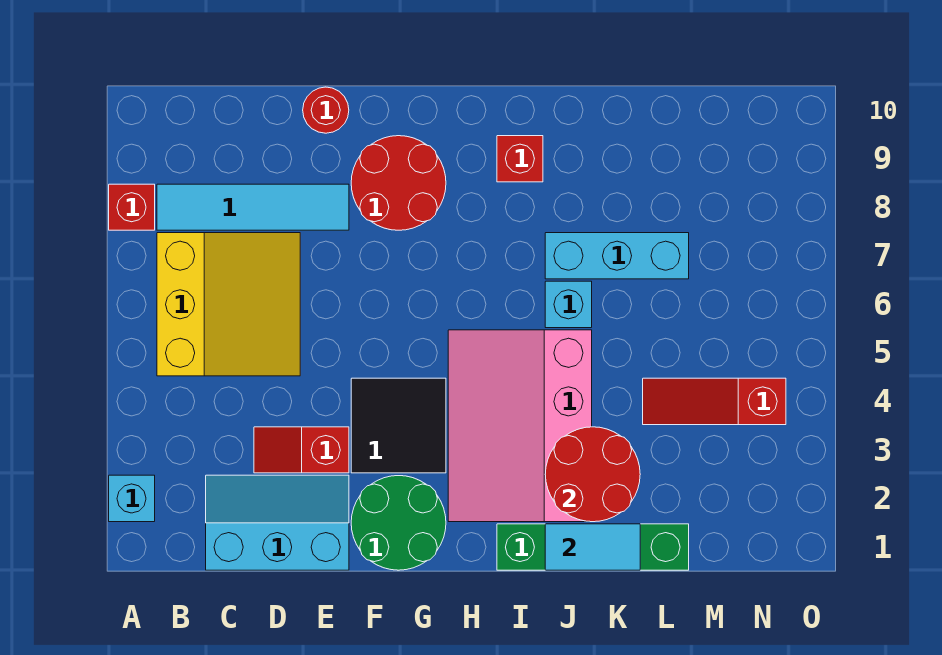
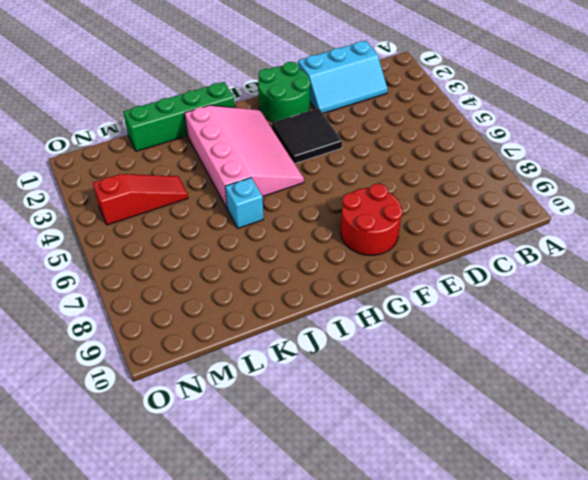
none -> cyan brick A2 level 1
none -> red brick A8 level 1
none -> yellow slope B5:D7 level 1 top B

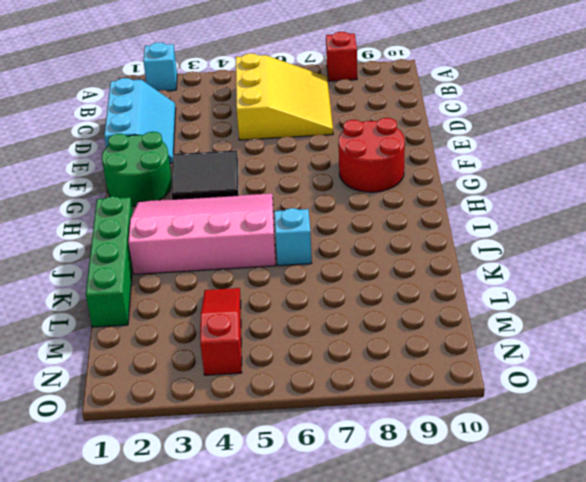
yellow slope B5:D7 level 1 top 5 -> yellow slope B5:D7 level 1 top B
none -> cyan tile B8:E8 level 1
none -> red slope D3:E3 level 1 top E
none -> red round brick E10 level 1

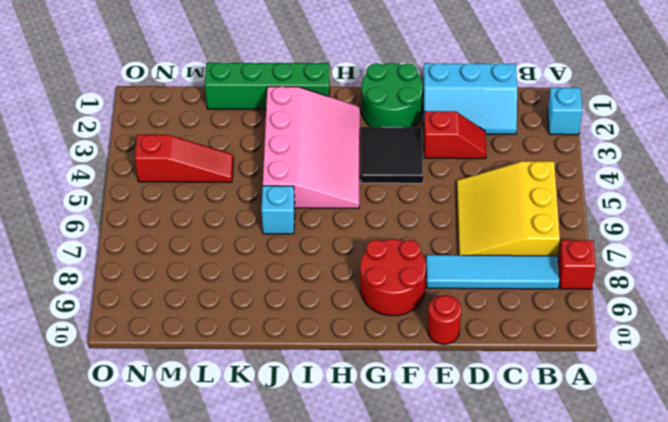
none -> red brick I9 level 1
none -> cyan brick J7:L7 level 1
none -> cyan tile J1:K1 level 2

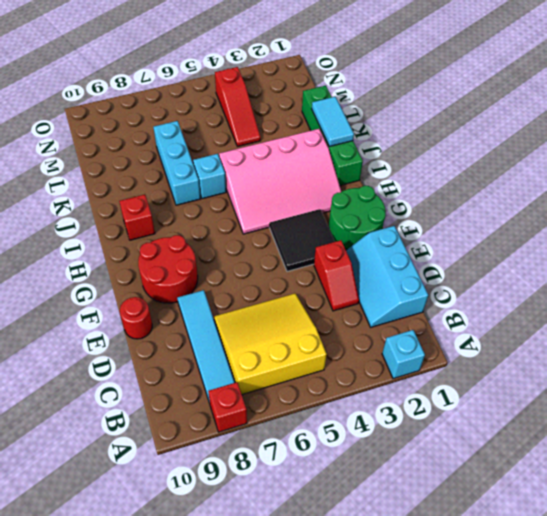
none -> red round brick J2:K3 level 2

